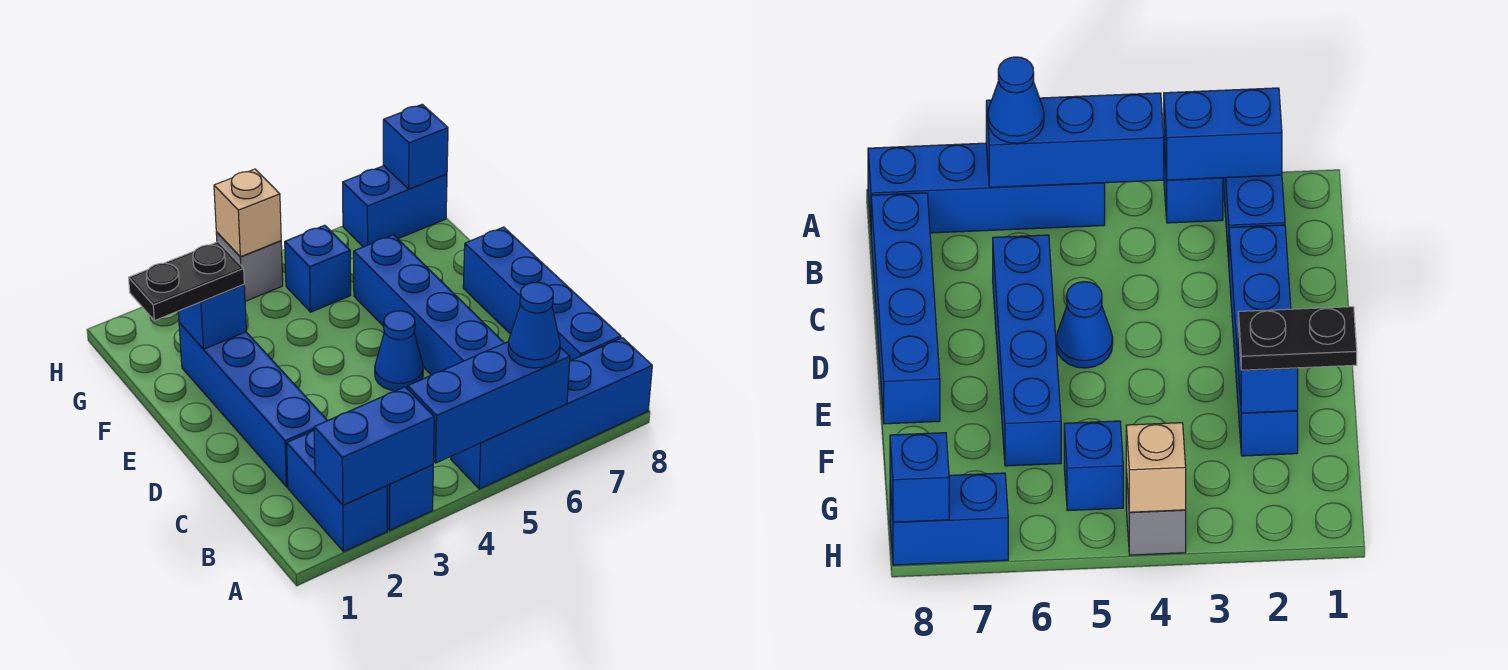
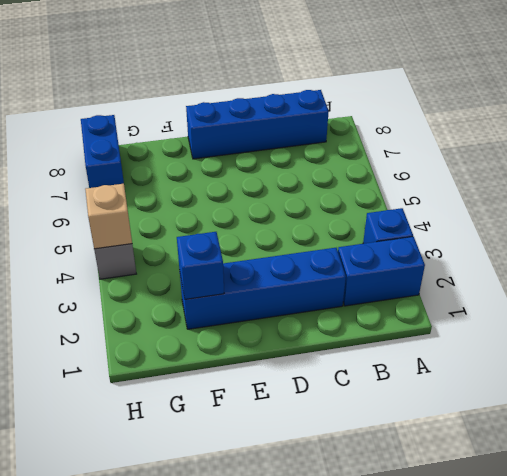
none -> blue brick A5:A8 level 1
none -> blue brick C6:F6 level 1
none -> blue cone D5 level 1

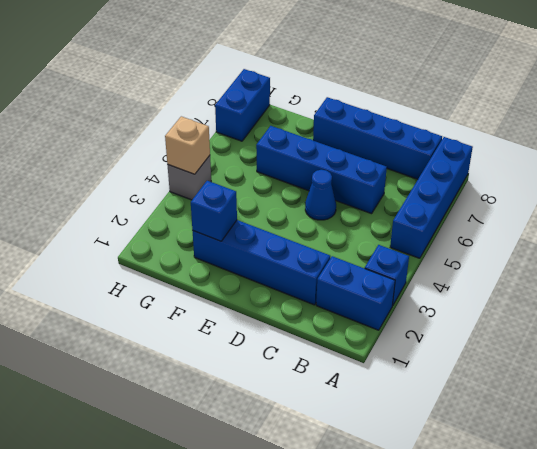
none -> blue brick G5 level 1
none -> blue brick A2:A3 level 2
none -> blue brick A4:A6 level 2

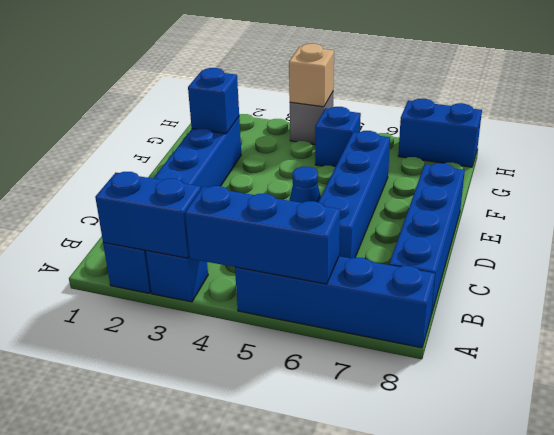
none -> blue brick H8 level 2
none -> blue cone A6 level 3
none -> black plate F1:F2 level 3

